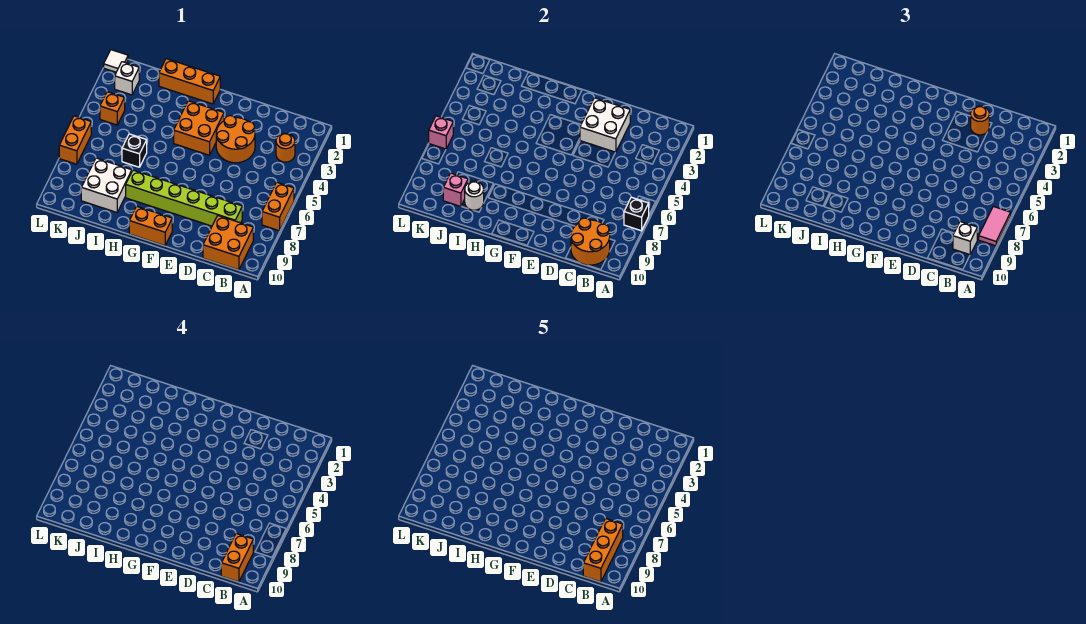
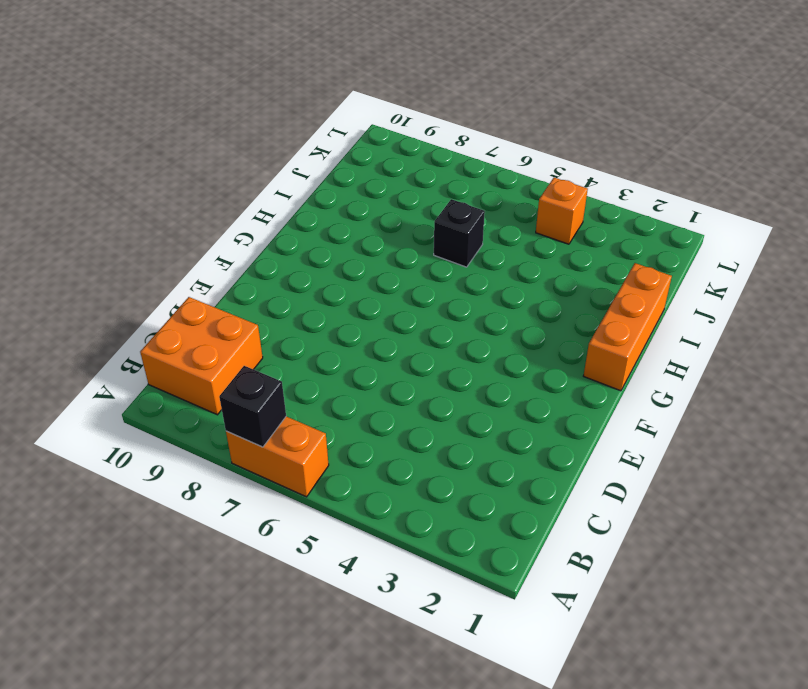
none -> orange round brick B3 level 1
none -> lime brick C8:H8 level 1
none -> orange round brick D3:E4 level 1

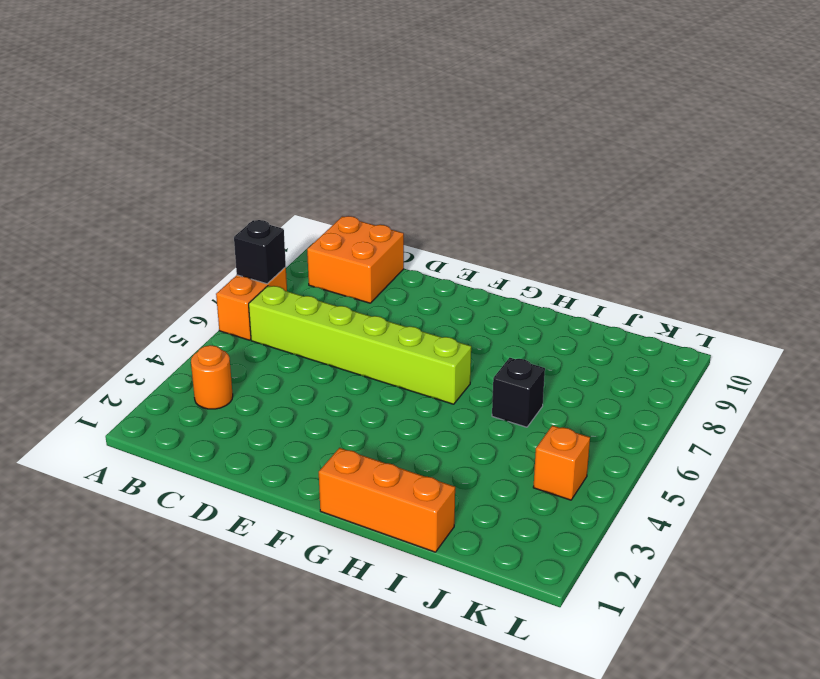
lime brick B6:G6 level 1 -> lime brick C8:H8 level 1
none -> orange round brick D3:E4 level 1
none -> orange brick F3:G4 level 1
none -> orange brick F10:G10 level 1

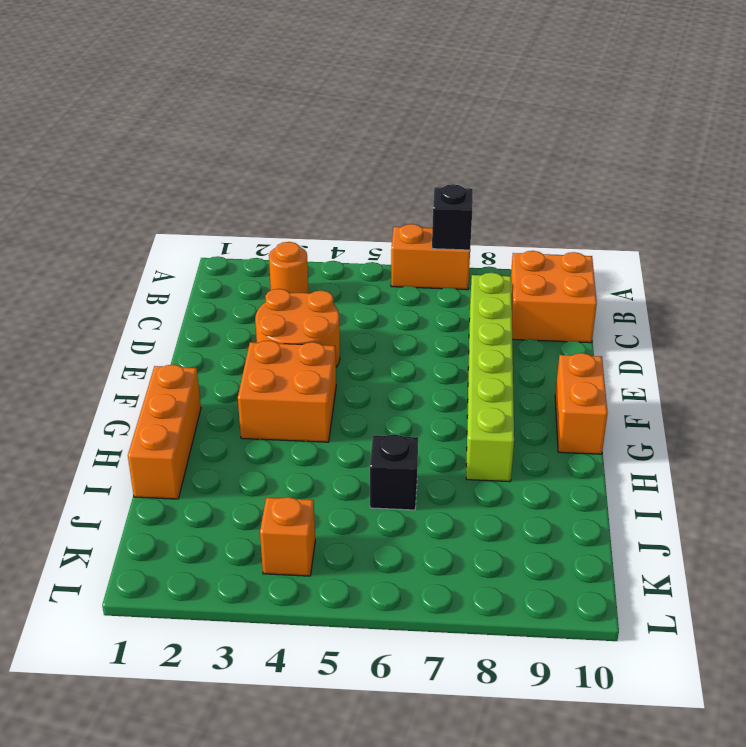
none -> white brick I8:J9 level 1
none -> white brick K2 level 1
none -> white tile L1 level 1

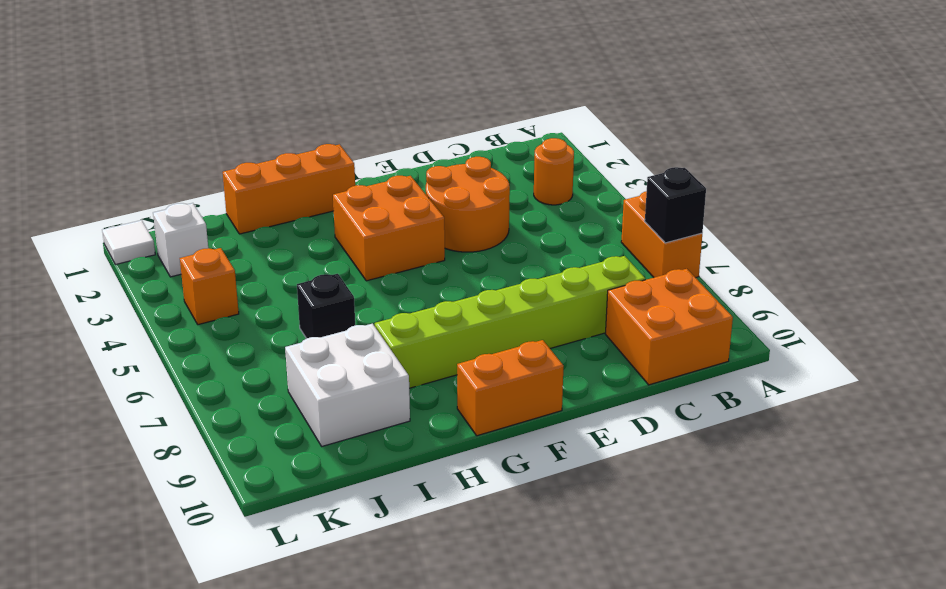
none -> orange brick L6:L7 level 1
none -> orange round brick B9:C10 level 2
none -> white brick D2:E3 level 2

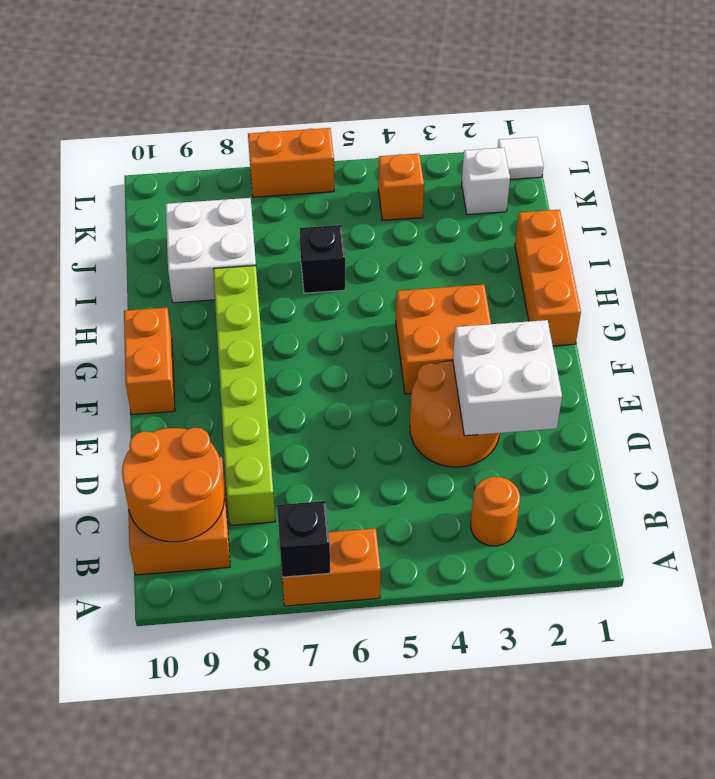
none -> white round brick I9 level 2
none -> pink brick J9 level 2
none -> pink brick L6 level 2

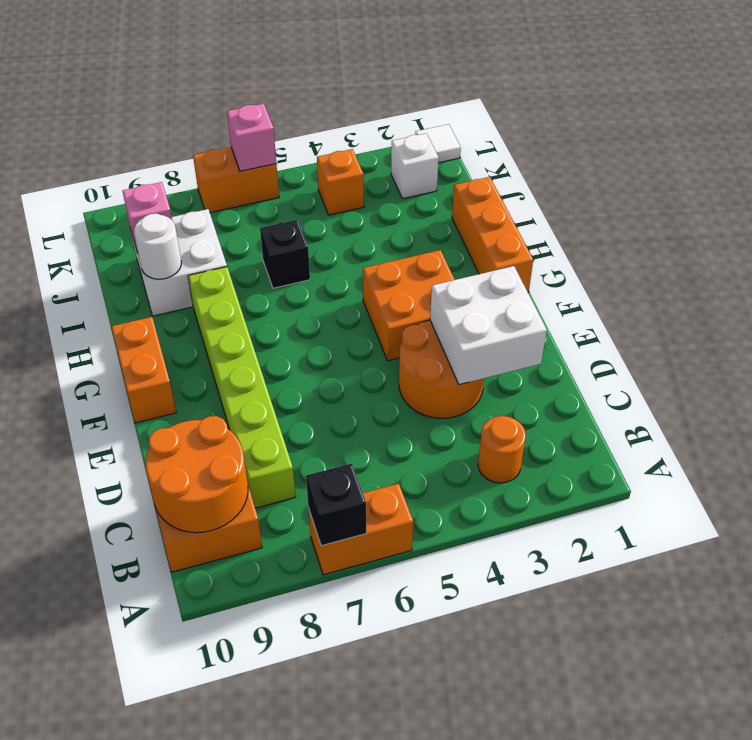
none -> pink tile A7:A8 level 3
none -> white brick B9 level 3
none -> orange round brick D2 level 3

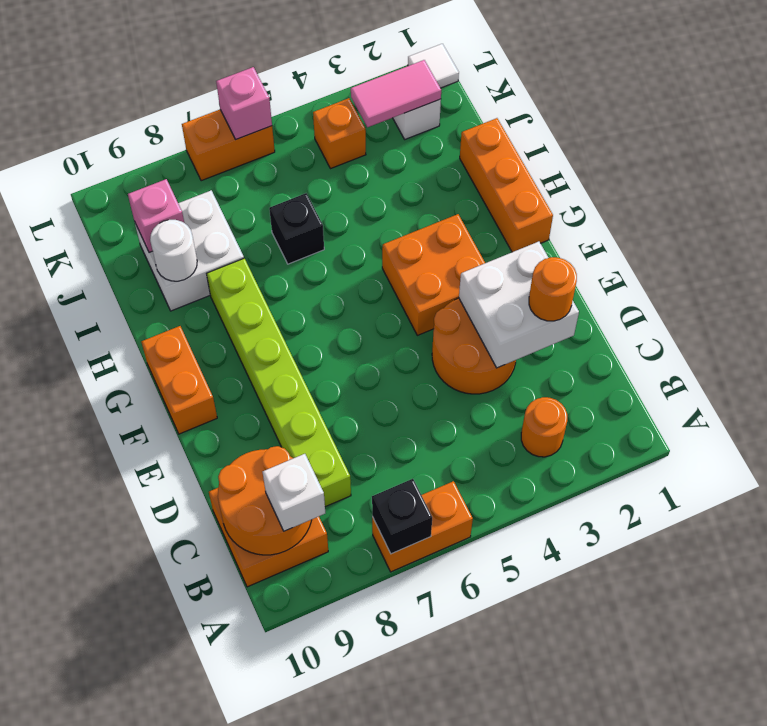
pink tile K2:K3 level 2 -> pink tile A7:A8 level 3
none -> orange brick B9:B10 level 4
none -> orange brick B8:B10 level 5

